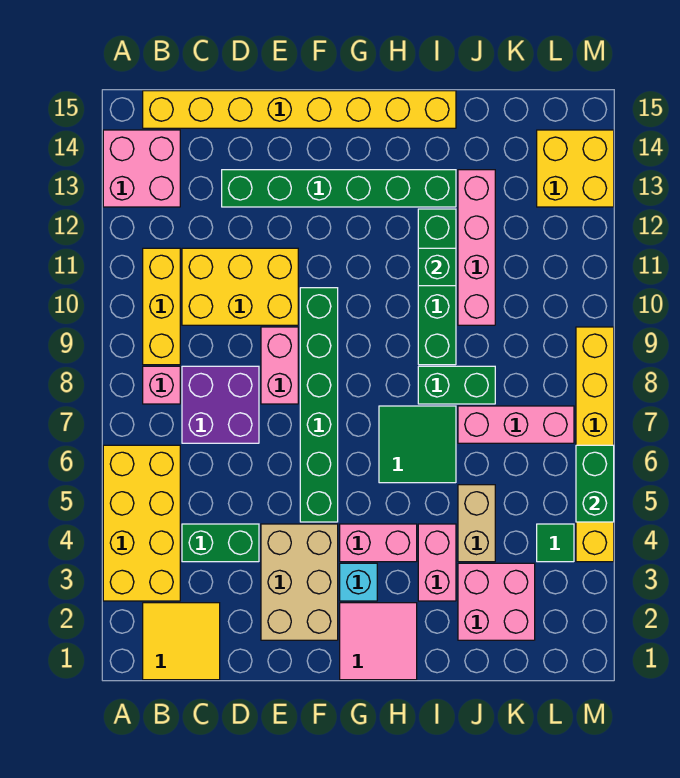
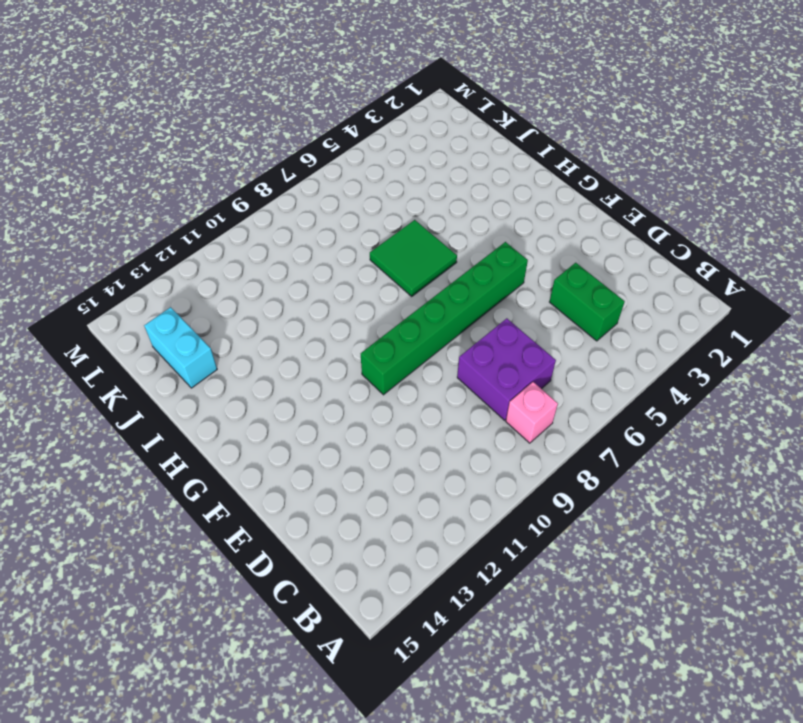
cyan brick J14:K14 level 1 -> none
none -> yellow brick A3:B6 level 1
none -> pink brick A13:B14 level 1
none -> yellow tile B1:C2 level 1

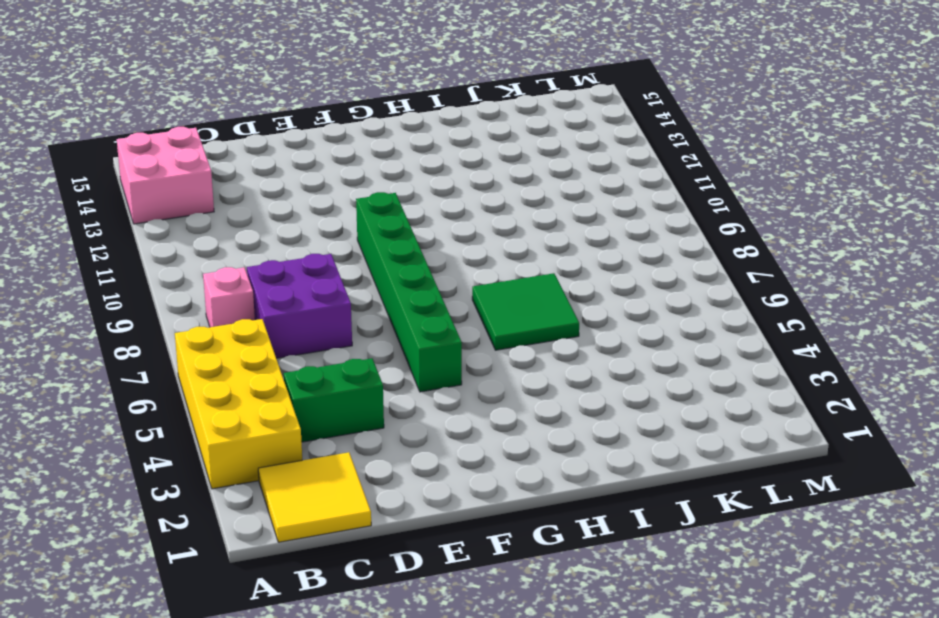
none -> yellow brick B9:B11 level 1
none -> yellow brick B15:I15 level 1
none -> yellow brick C10:E11 level 1

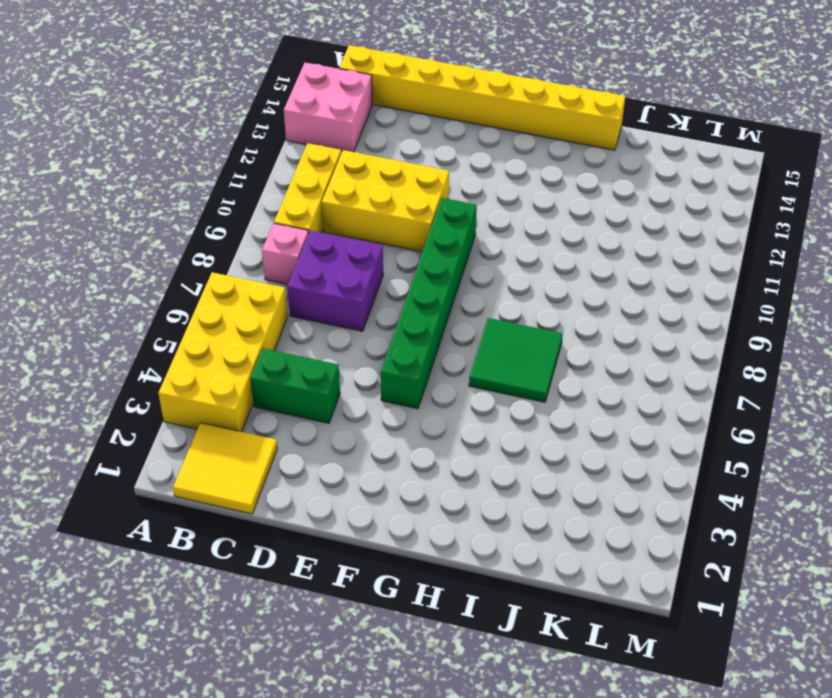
none -> green brick D13:I13 level 1
none -> tan brick E2:F4 level 1
none -> pink brick E8:E9 level 1

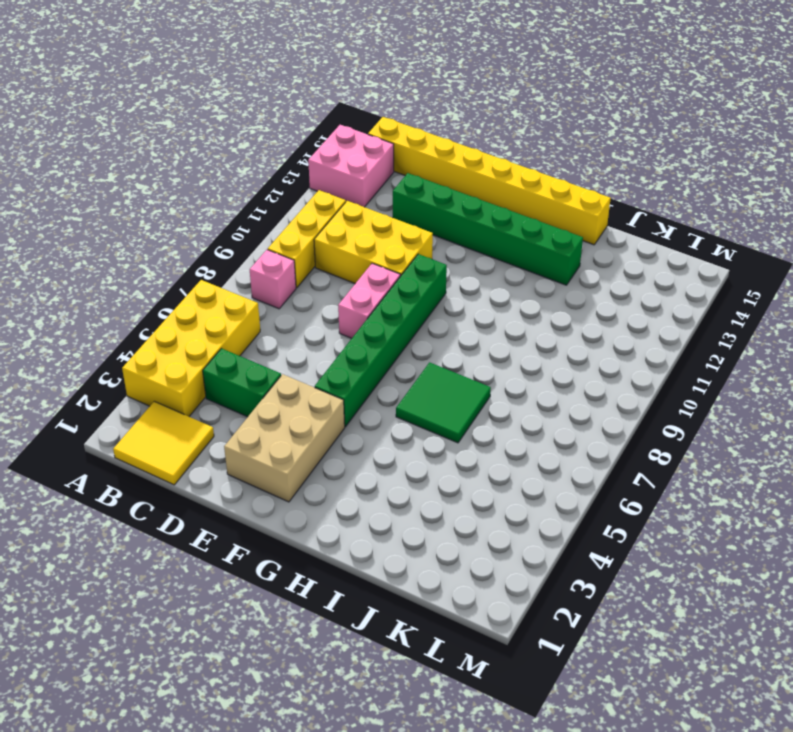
none -> purple brick C7:D8 level 1
none -> pink tile G1:H2 level 1
none -> cyan brick G3 level 1

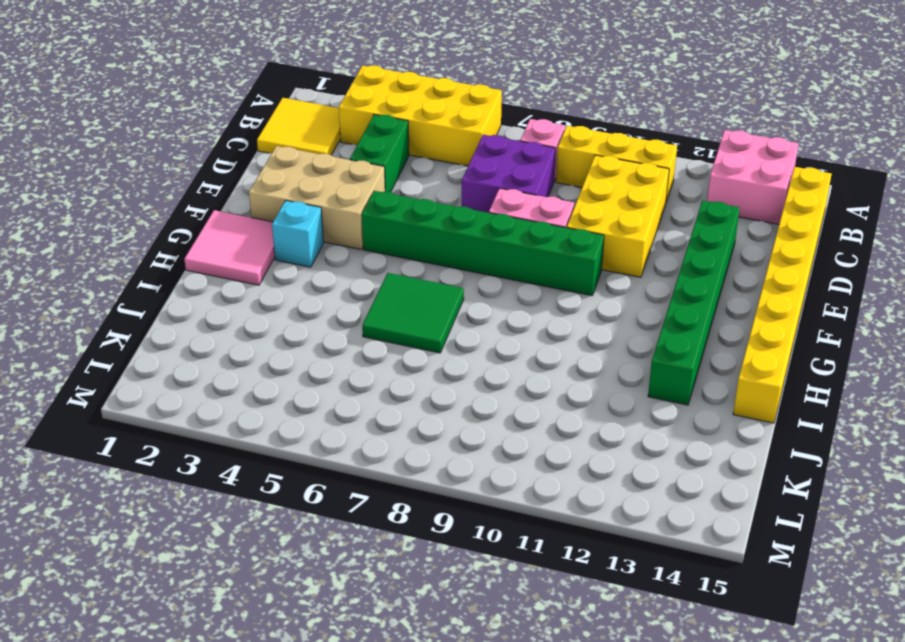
none -> pink brick G4:H4 level 1
none -> pink brick I3:I4 level 1
none -> green brick I8:J8 level 1

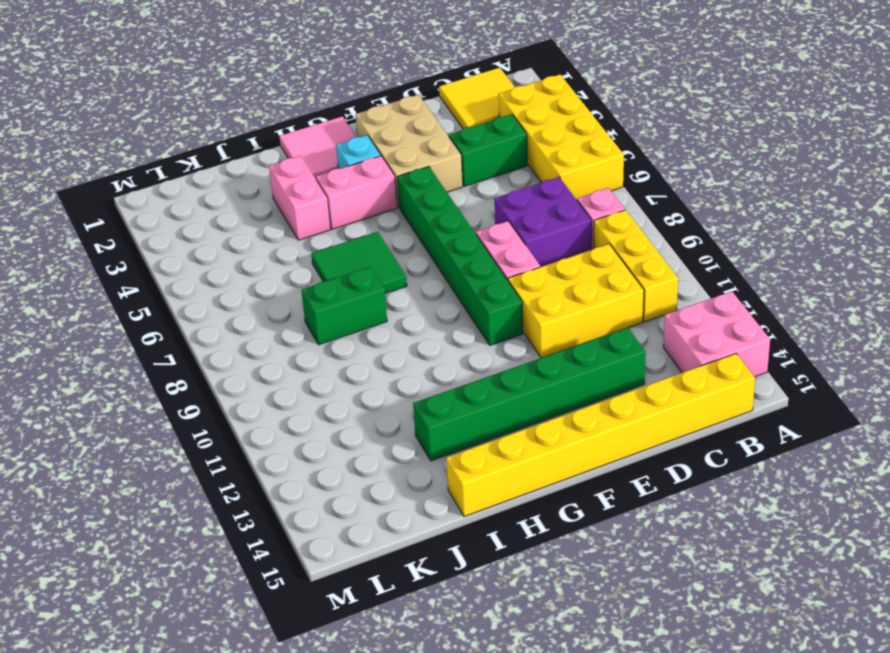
none -> green brick I9:I12 level 1
none -> pink brick J2:K3 level 1
none -> tan brick J4:J5 level 1

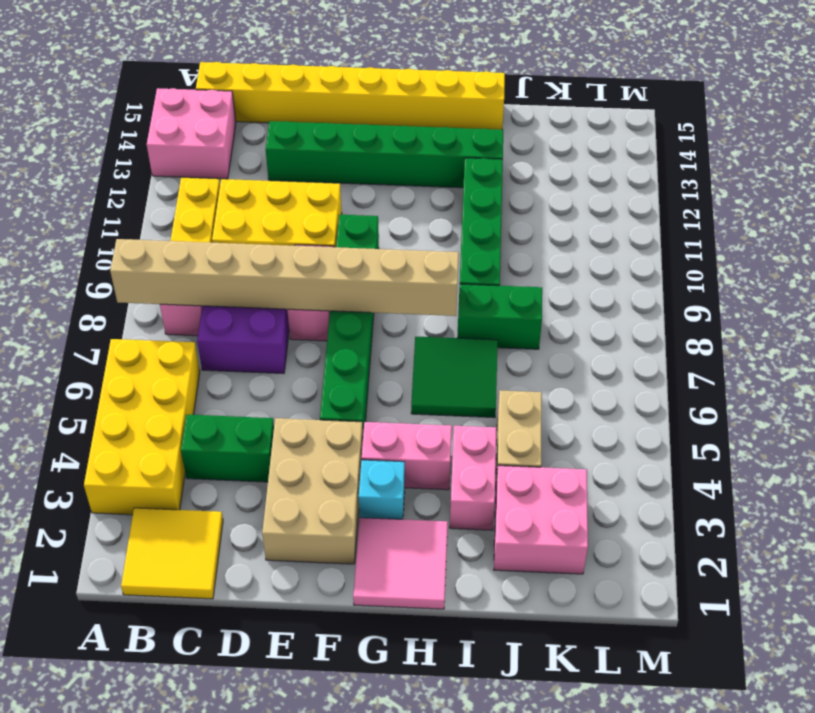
tan brick A8:H8 level 2 -> none
none -> pink brick J7:L7 level 1
none -> pink brick J10:J13 level 1
none -> green tile L4 level 1

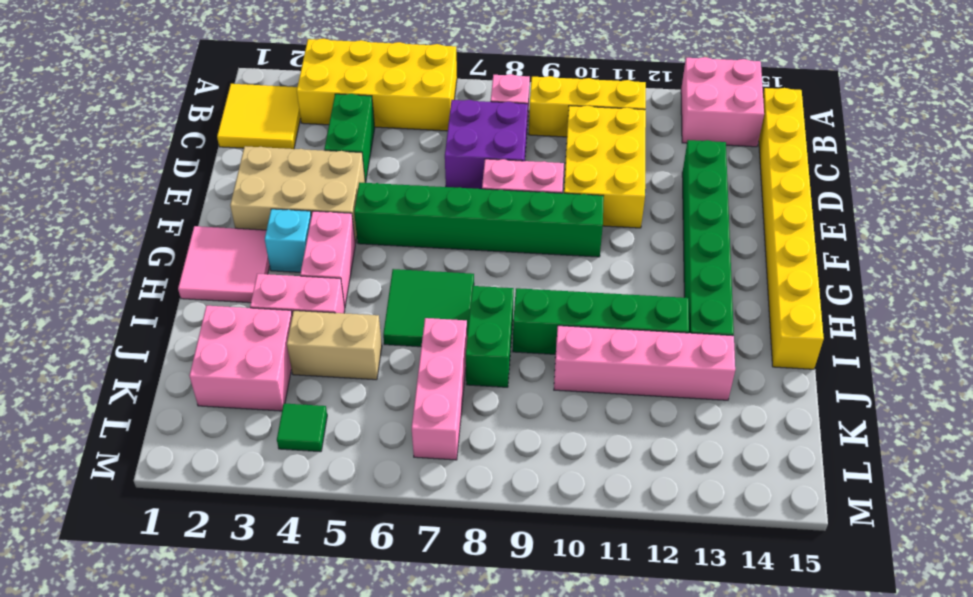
none -> yellow brick L13:M14 level 1
none -> yellow brick M4:M9 level 1
none -> green brick I11 level 2

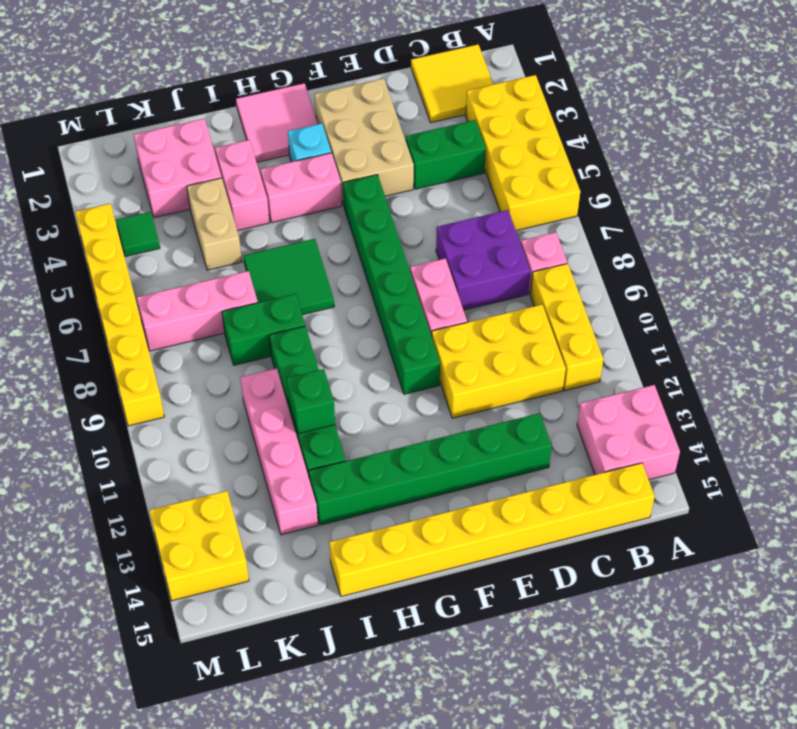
none -> green brick M5:M6 level 2

